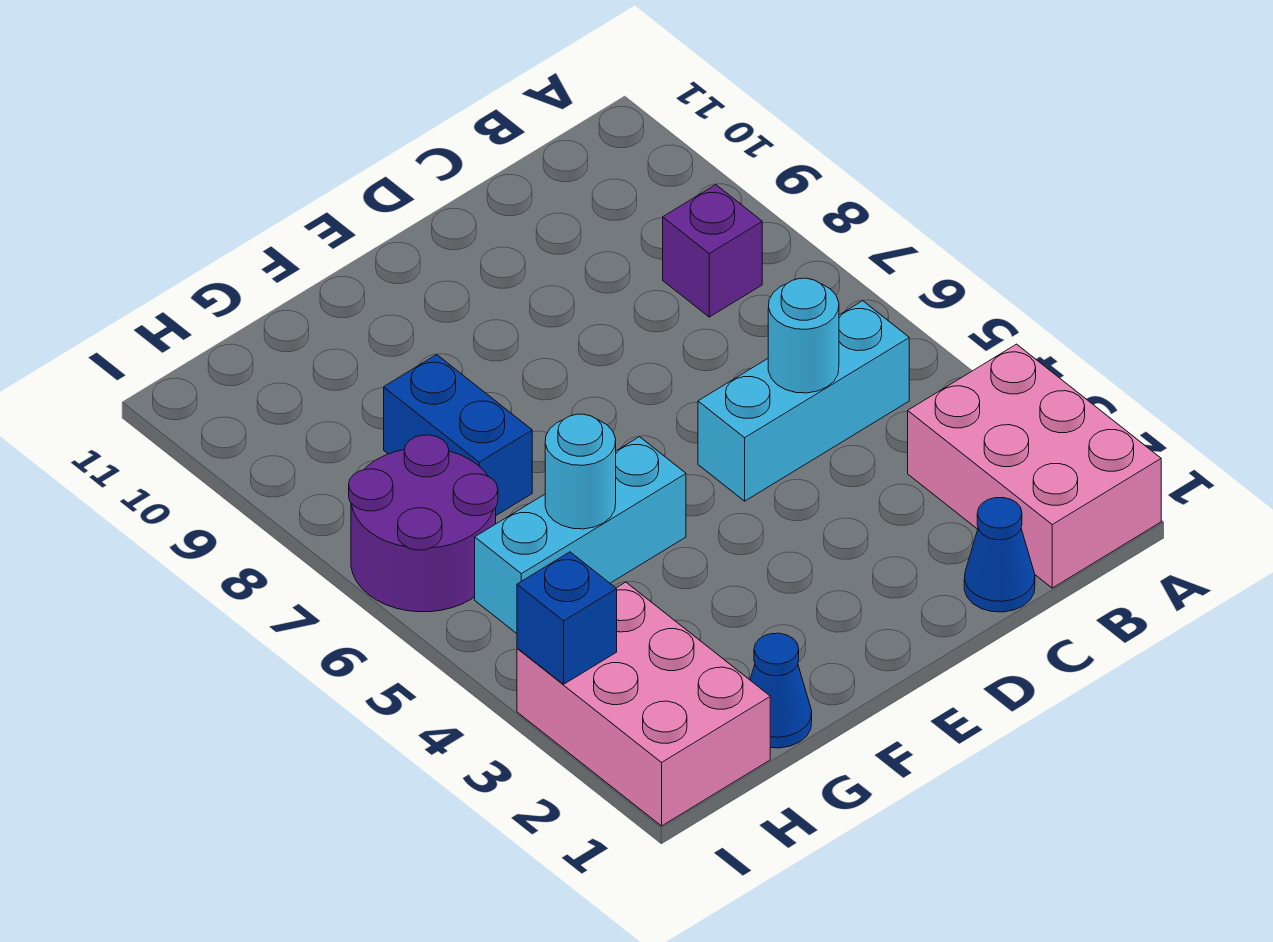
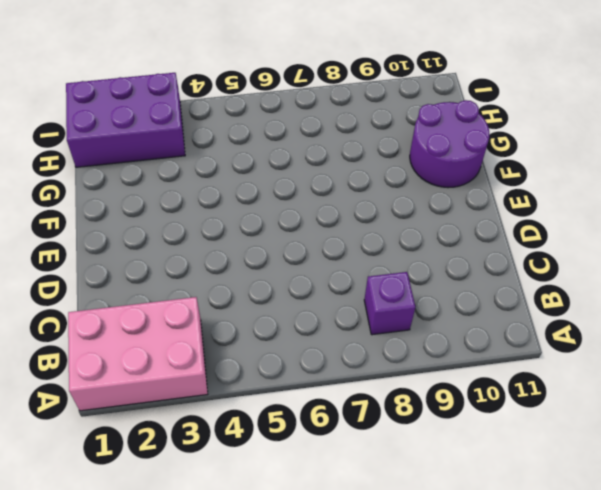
purple round brick F10:G11 level 1 -> purple round brick H6:I7 level 1
purple brick H1:I3 level 1 -> pink brick H1:I3 level 1
none -> cyan brick B5:D5 level 1
none -> blue cone C1 level 1
none -> cyan brick F5:H5 level 1

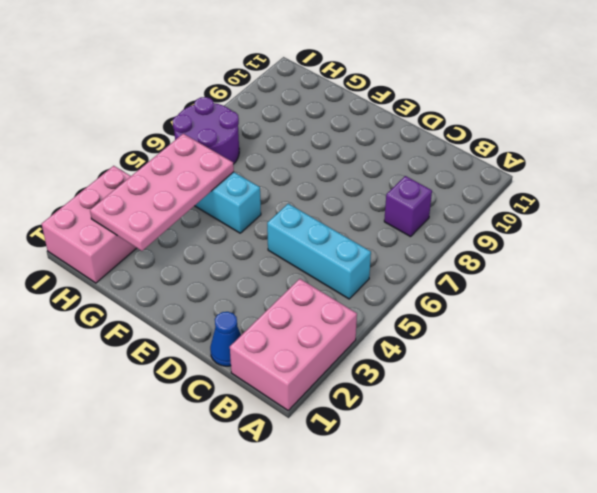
pink plate G2:H5 level 2 -> cyan round brick G5 level 2
none -> blue cone G1 level 1
none -> blue brick G7:G8 level 1
none -> cyan round brick C5 level 2

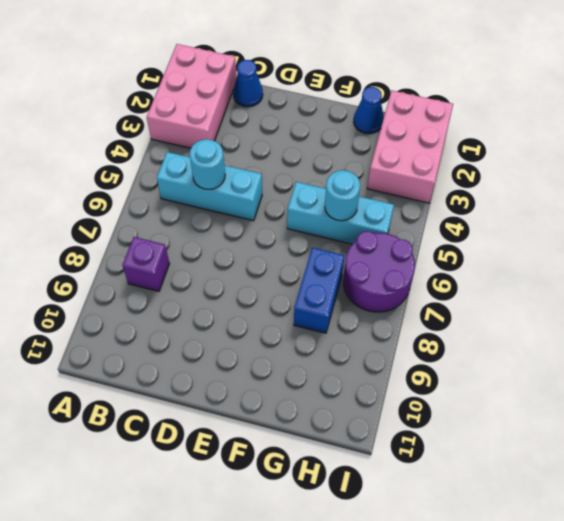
none -> blue brick I3 level 2

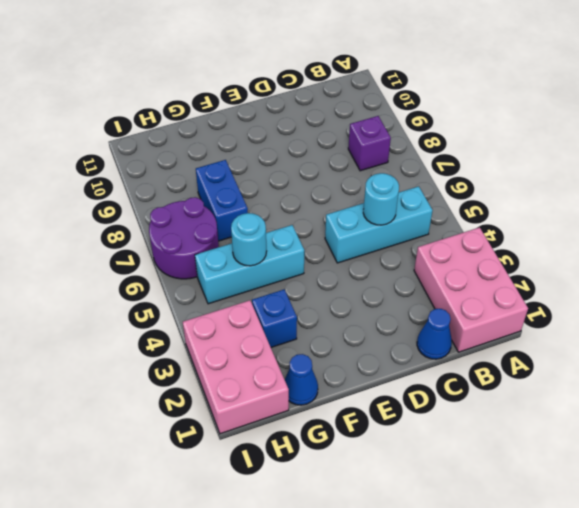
blue brick G3 level 1 -> blue brick I3 level 2

